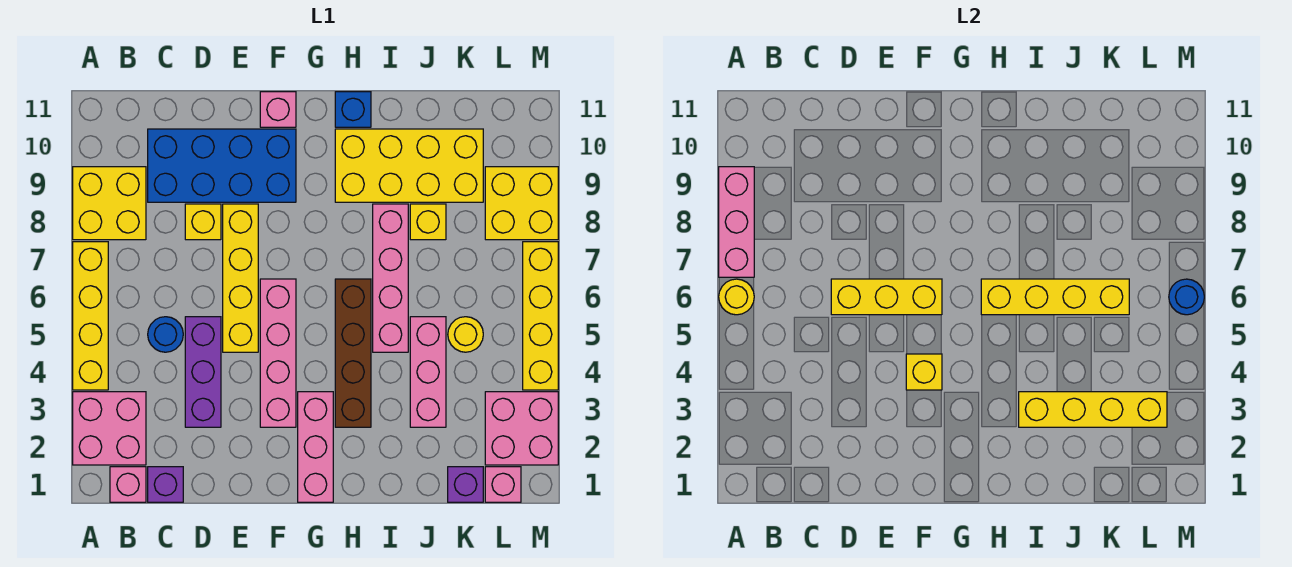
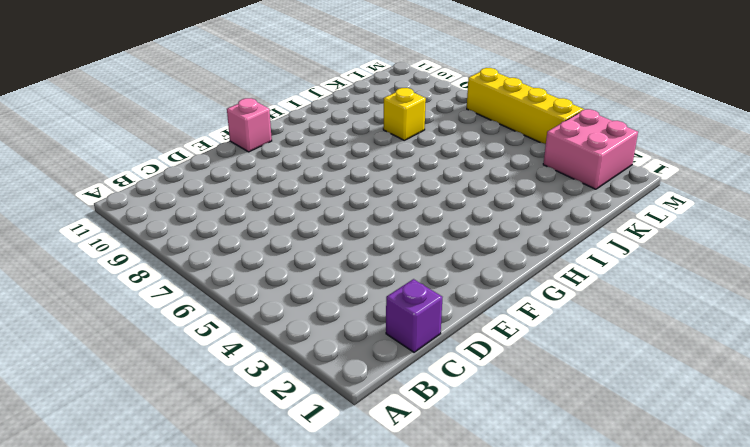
none -> pink brick A2:B3 level 1
none -> yellow brick A4:A7 level 1
none -> yellow brick A8:B9 level 1
none -> pink brick B1 level 1

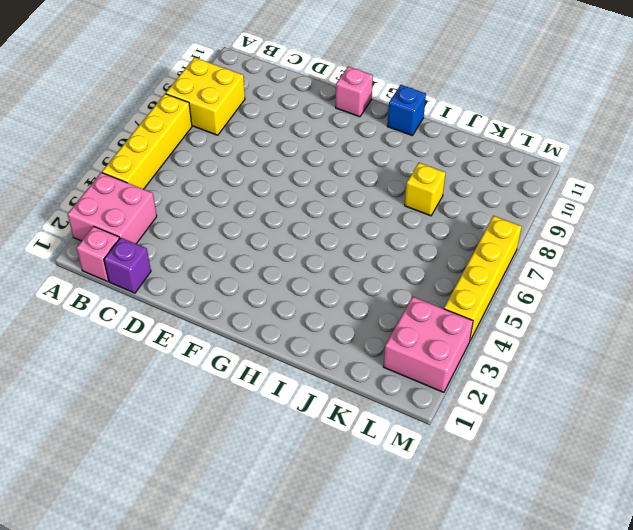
none -> blue round brick C5 level 1
none -> blue brick C9:F10 level 1
none -> purple brick D3:D5 level 1
none -> yellow brick D8 level 1

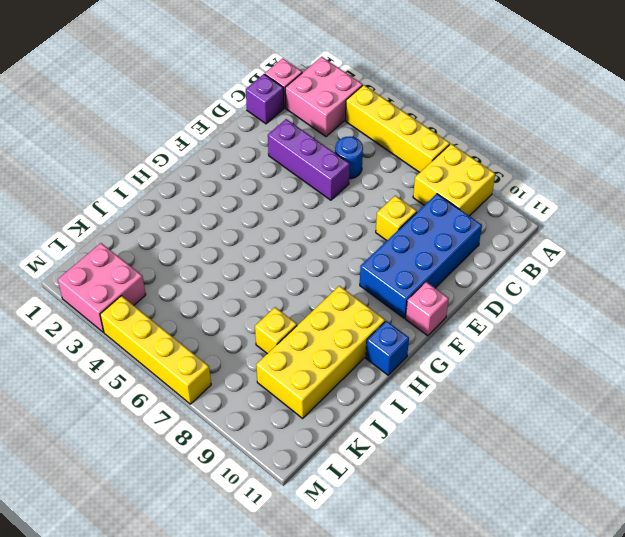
none -> yellow brick E5:E8 level 1
none -> pink brick F3:F6 level 1
none -> pink brick G1:G3 level 1
none -> brown brick H3:H6 level 1

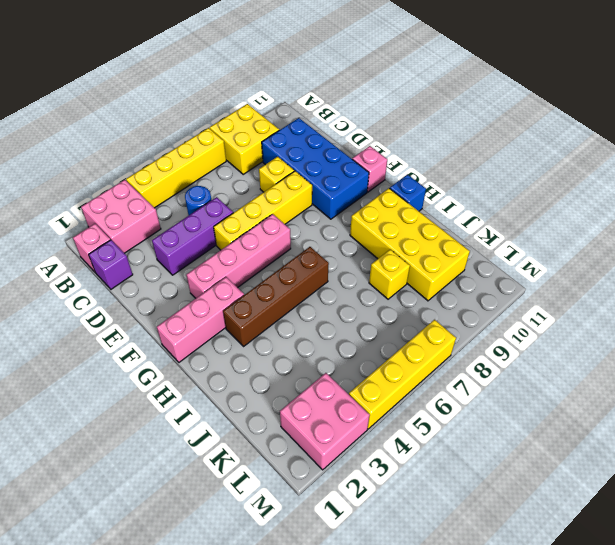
none -> pink brick I5:I8 level 1
none -> pink brick J3:J5 level 1
none -> purple brick K1 level 1
none -> yellow round brick K5 level 1

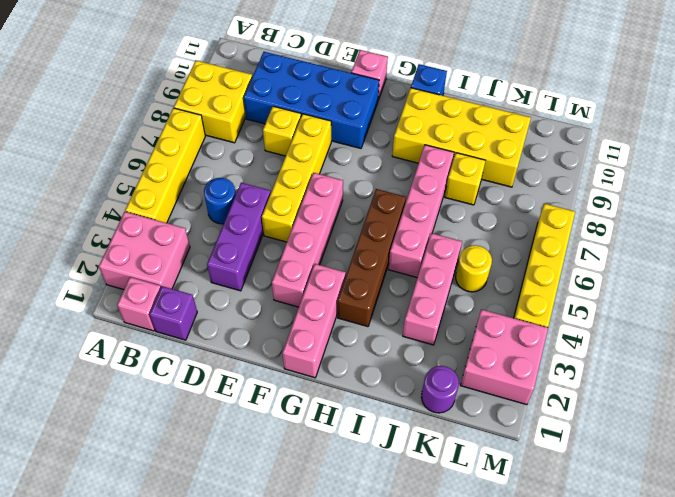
purple round brick K1 level 1 -> purple brick K1 level 1
none -> pink brick L1 level 1
none -> yellow brick L8:M9 level 1
none -> yellow round brick A6 level 2
none -> pink brick A7:A9 level 2

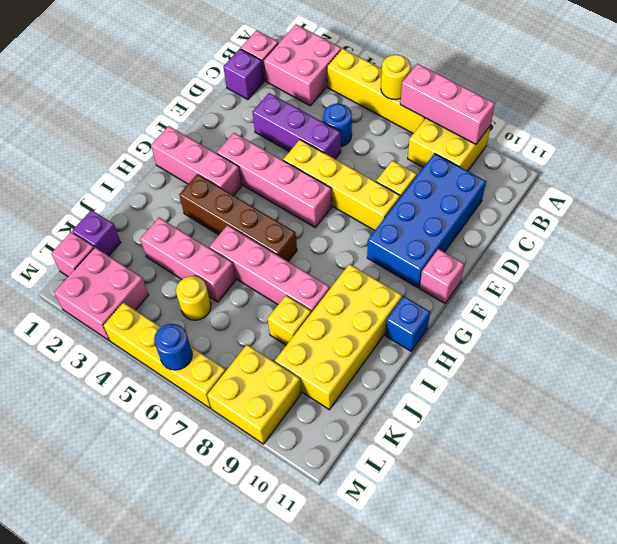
none -> yellow brick D6:F6 level 2
none -> yellow brick F4 level 2
none -> yellow brick H6:K6 level 2
none -> yellow brick I3:L3 level 2

